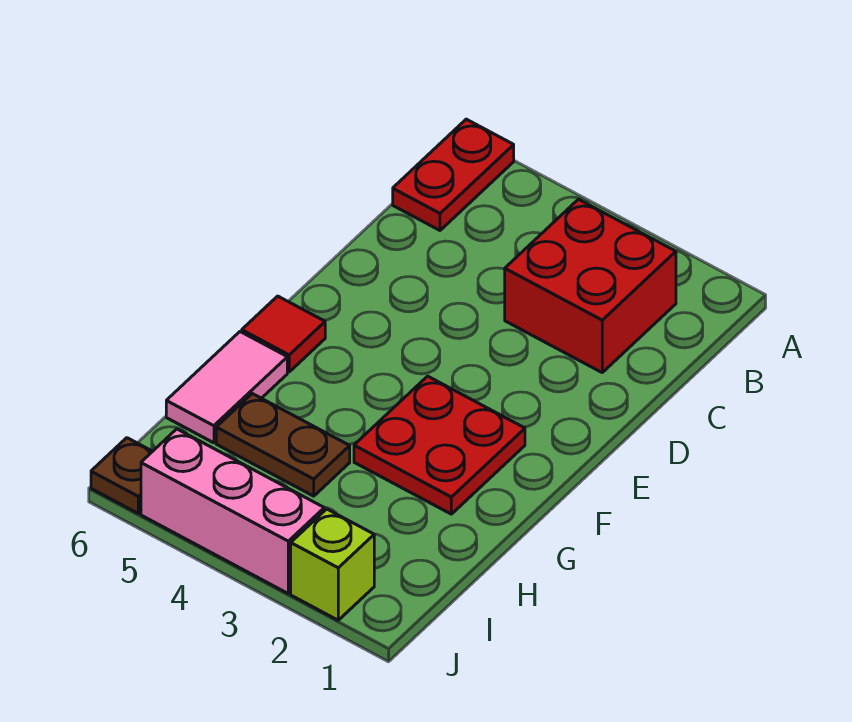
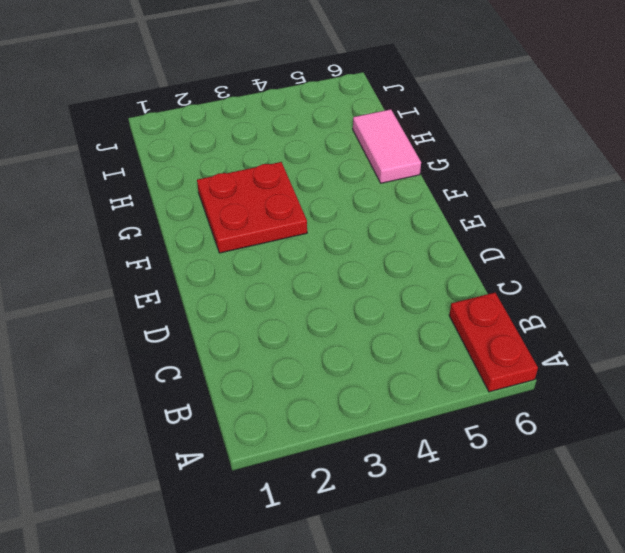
none -> red brick B2:C3 level 1
none -> red tile F6 level 1

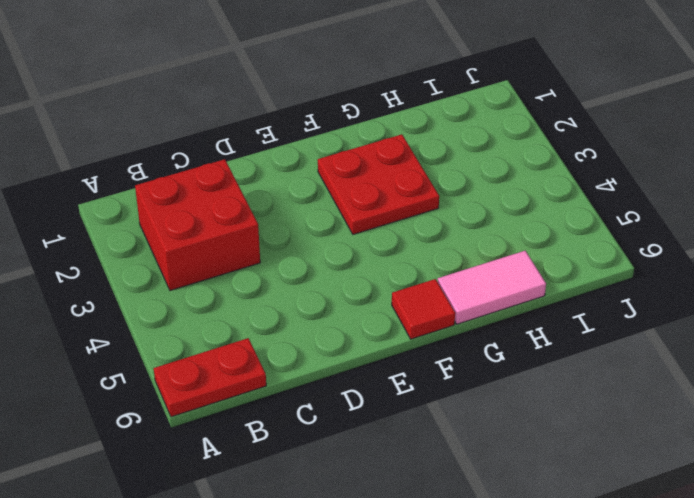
none -> brown plate H4:H5 level 1
none -> lime brick J2 level 1

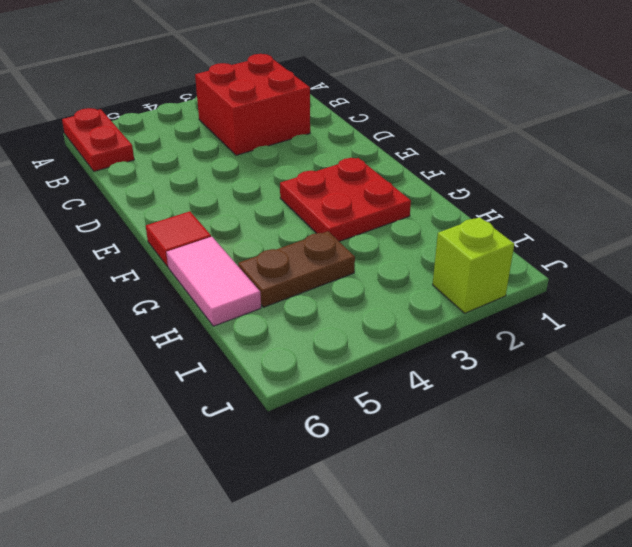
none -> pink brick J3:J5 level 1
none -> brown plate J6 level 1

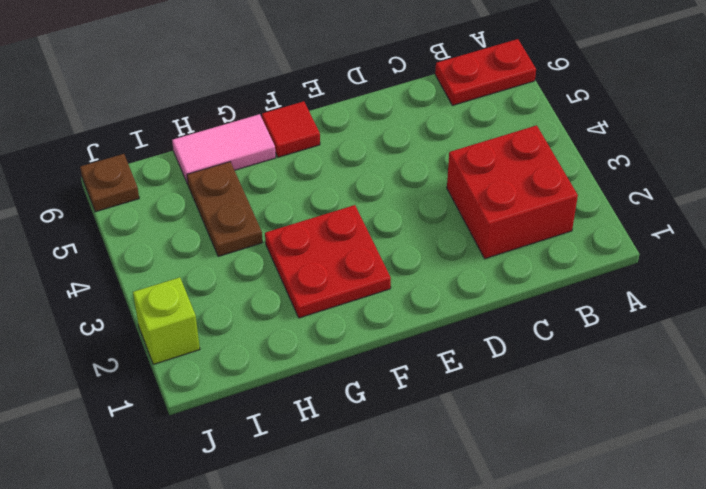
none -> pink brick J3:J5 level 1

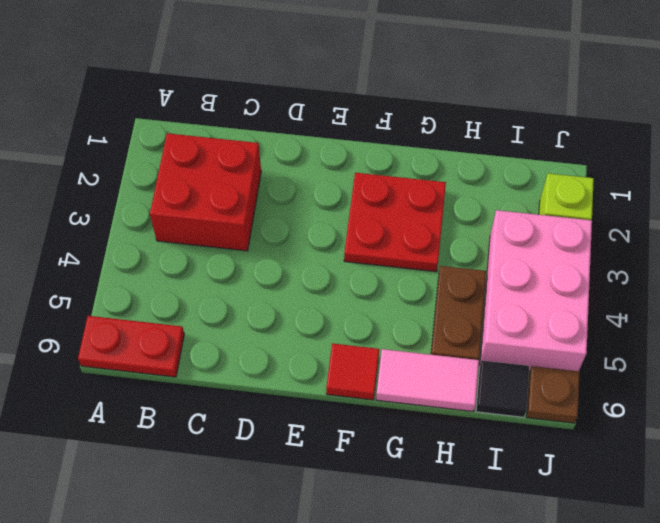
pink brick I3:J5 level 1 -> pink brick J3:J5 level 1
black tile I6 level 1 -> none

